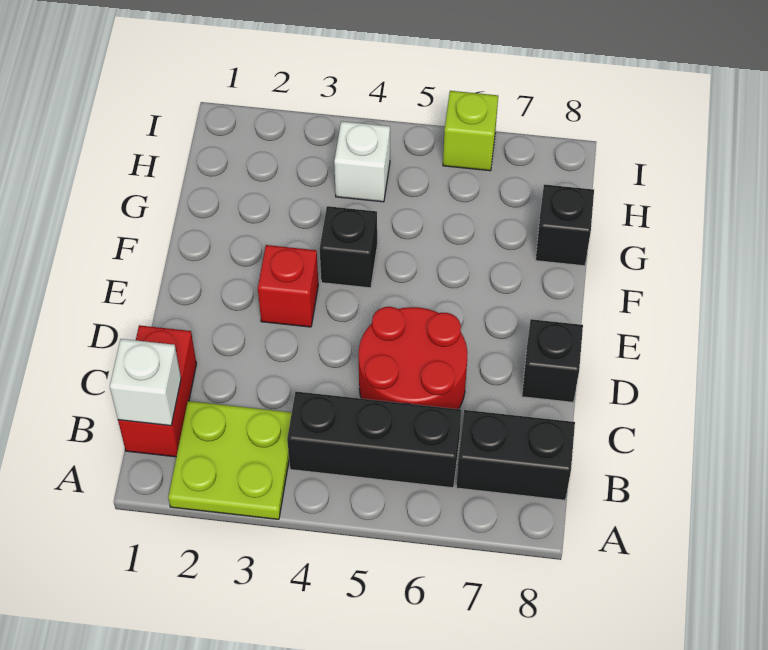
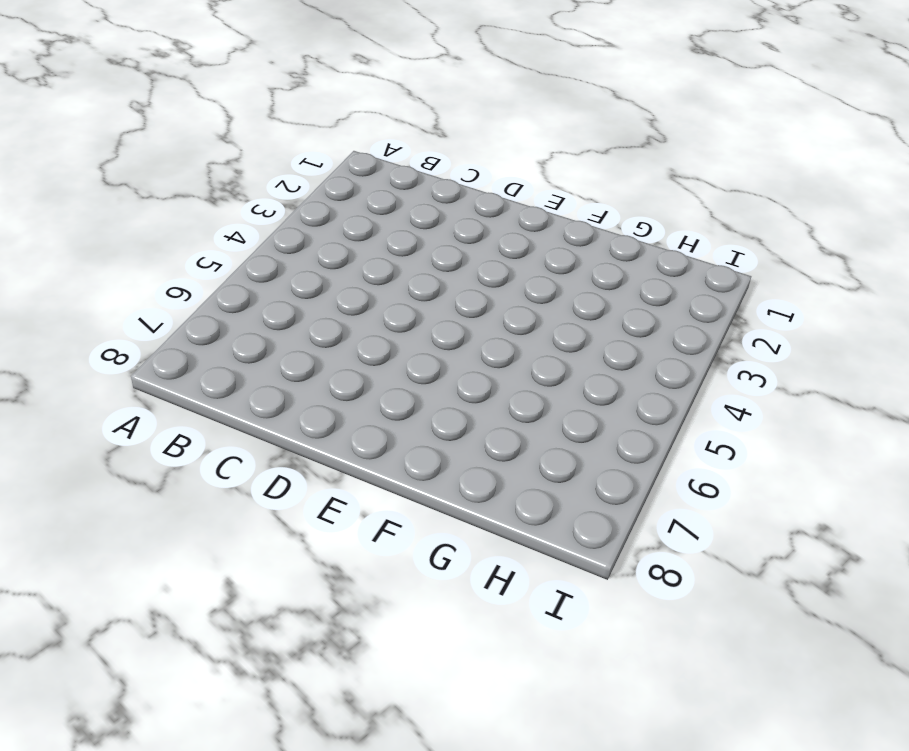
none -> lime plate A2:B3 level 1
none -> red brick B1:C1 level 1
none -> black brick B4:B6 level 1

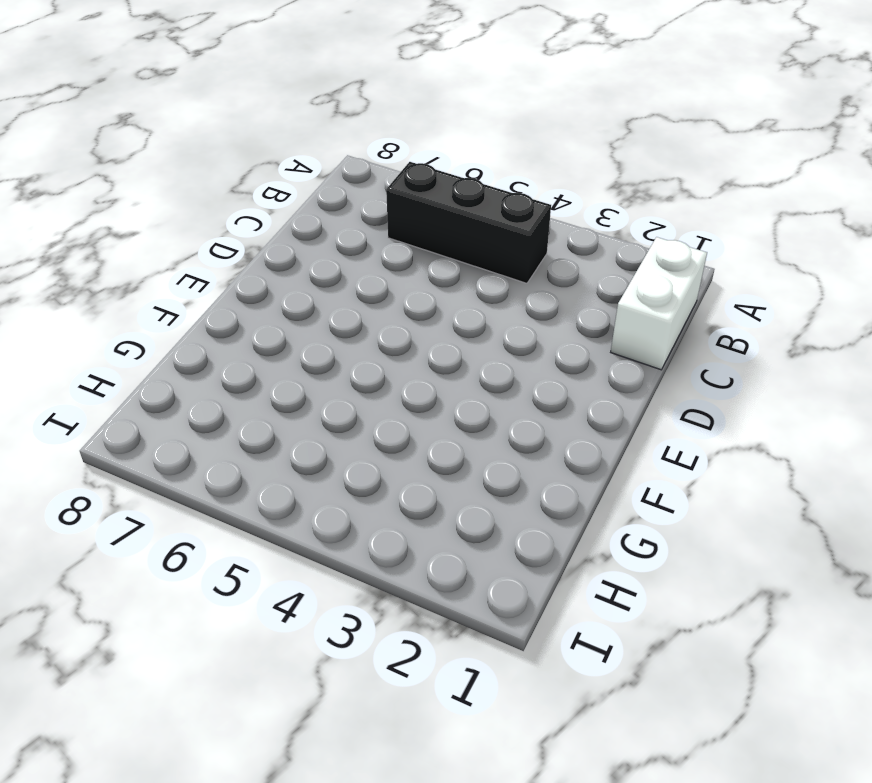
white brick B1:C1 level 1 -> red brick B1:C1 level 1
none -> lime plate A2:B3 level 1
none -> black brick B7:B8 level 1
none -> red round brick C5:D6 level 1

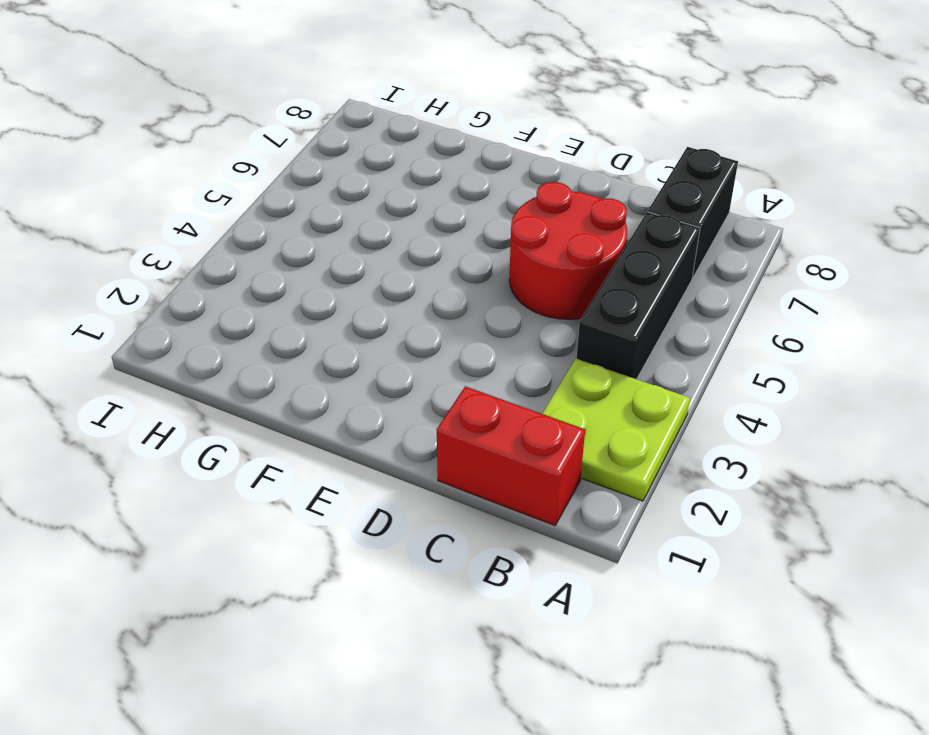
none -> black brick D8 level 1
none -> red brick E3 level 1
none -> black brick F4 level 1

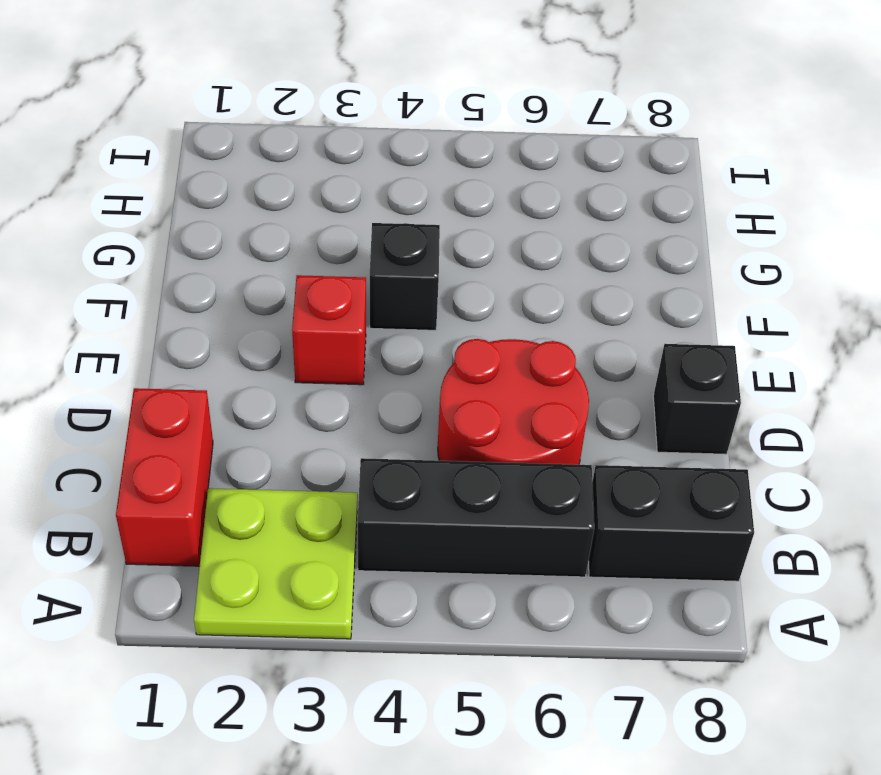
none -> black brick G8 level 1
none -> white brick H4 level 1
none -> lime brick I6 level 1

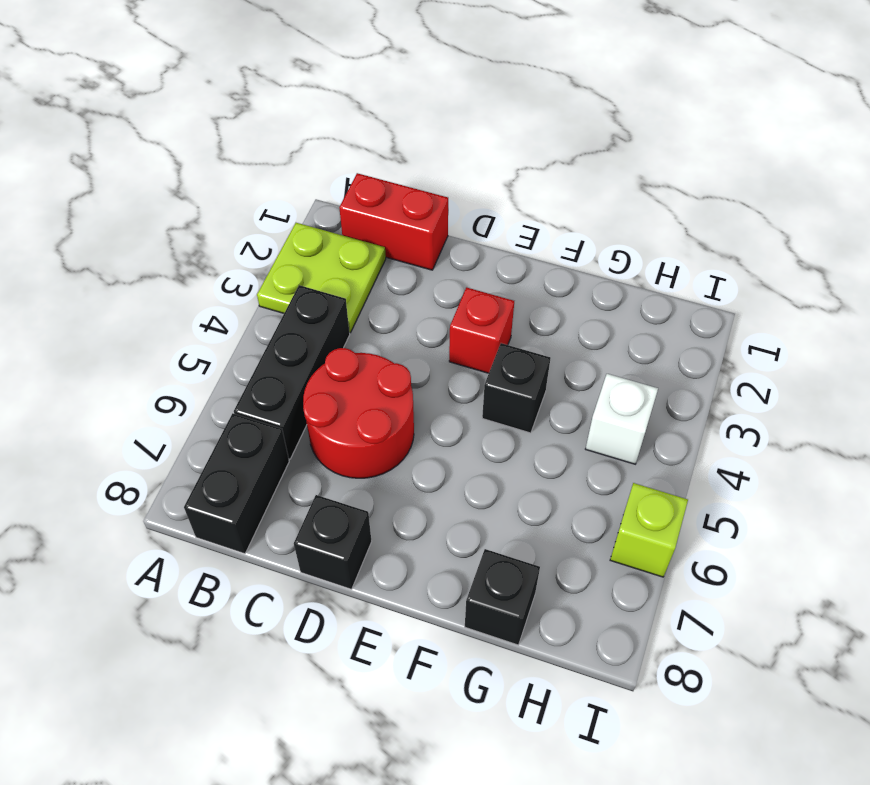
none -> white brick B1 level 2

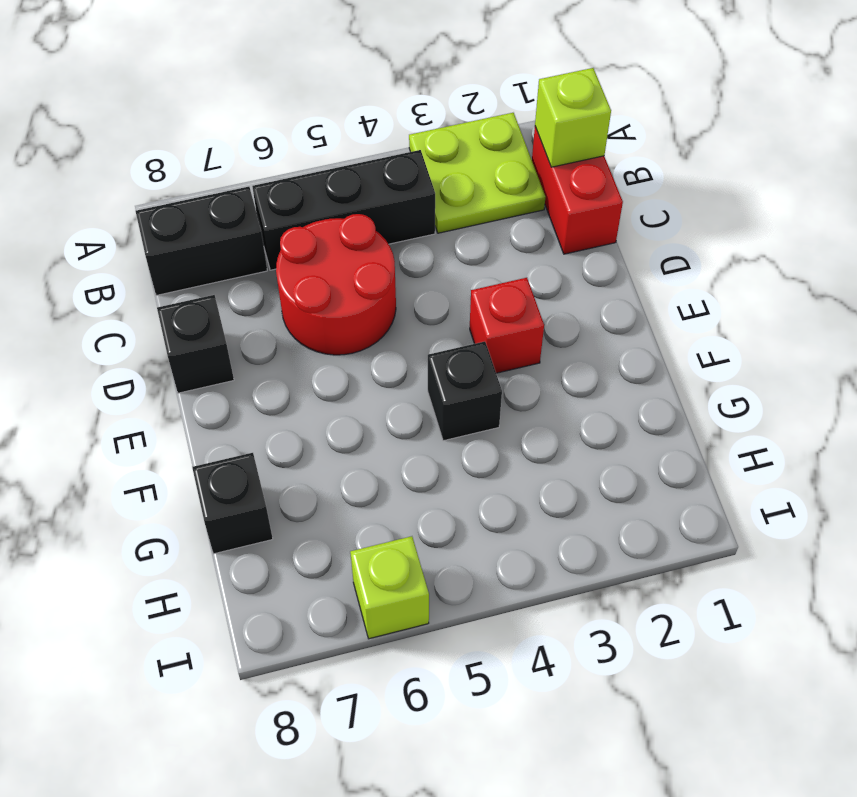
lime brick B1 level 2 -> white brick B1 level 2
none -> white brick H4 level 1

